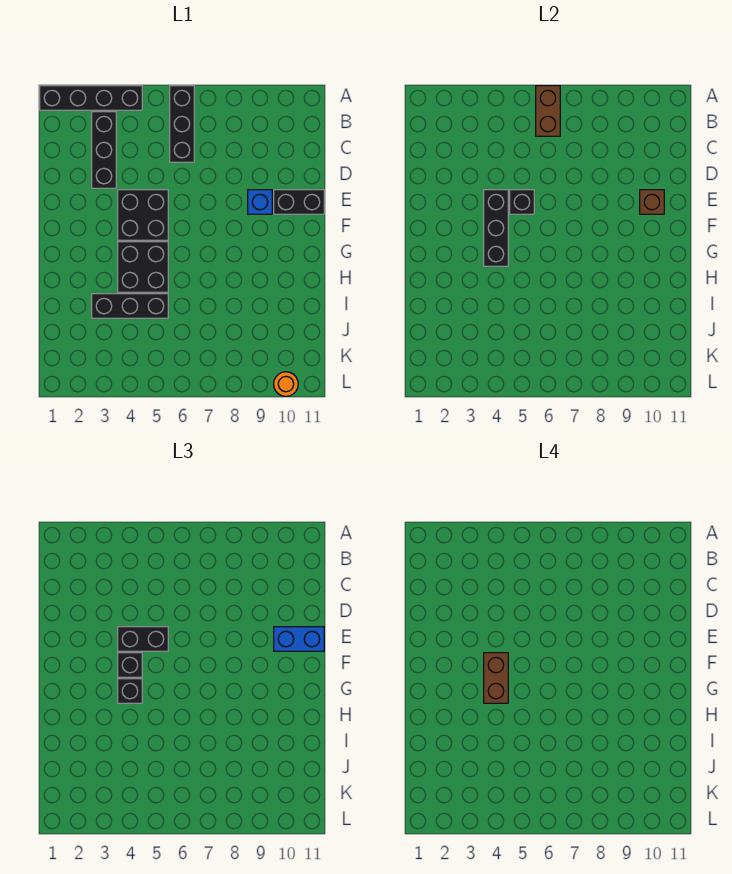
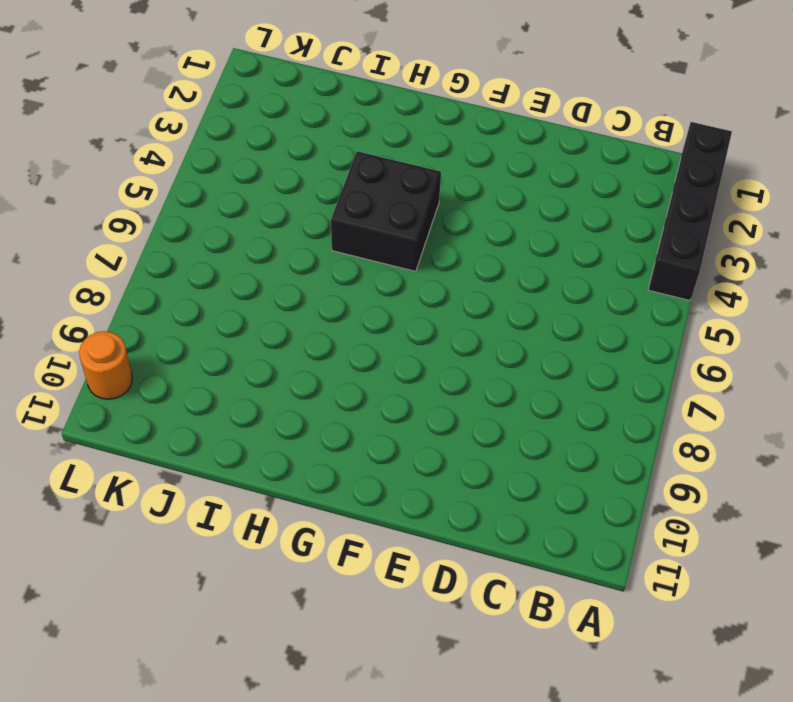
none -> black brick A6:C6 level 1
none -> black brick B3:D3 level 1
none -> black brick E4:F5 level 1

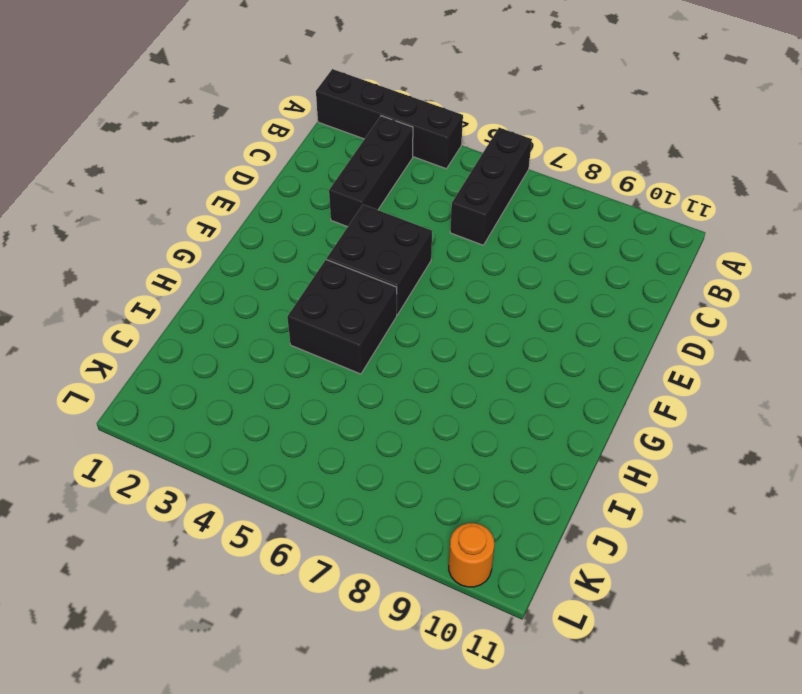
none -> blue brick E9 level 1
none -> black brick E10:E11 level 1
none -> black brick I3:I5 level 1

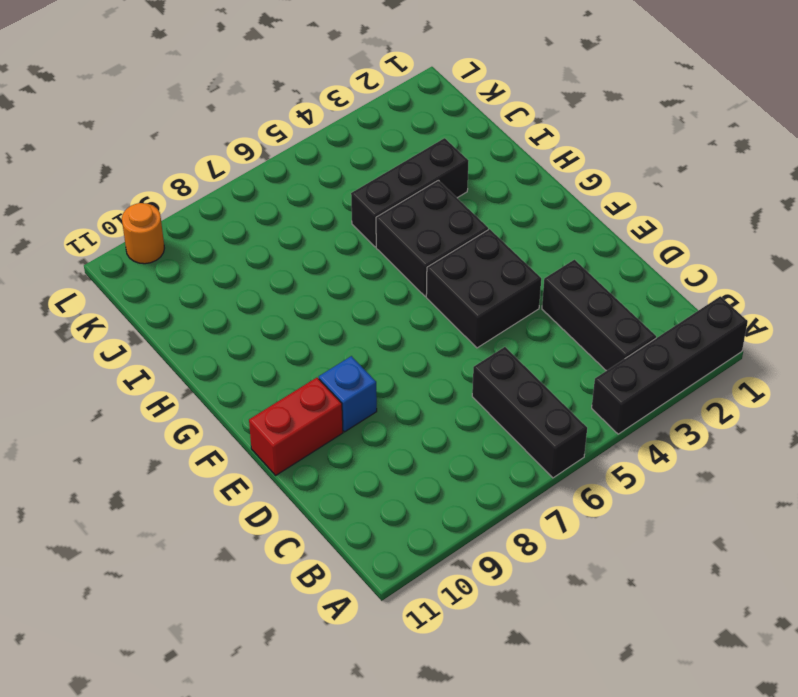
red brick E10:E11 level 1 -> black brick E10:E11 level 1
none -> brown brick A6:B6 level 2
none -> black brick E4:G4 level 2
none -> black brick E5 level 2

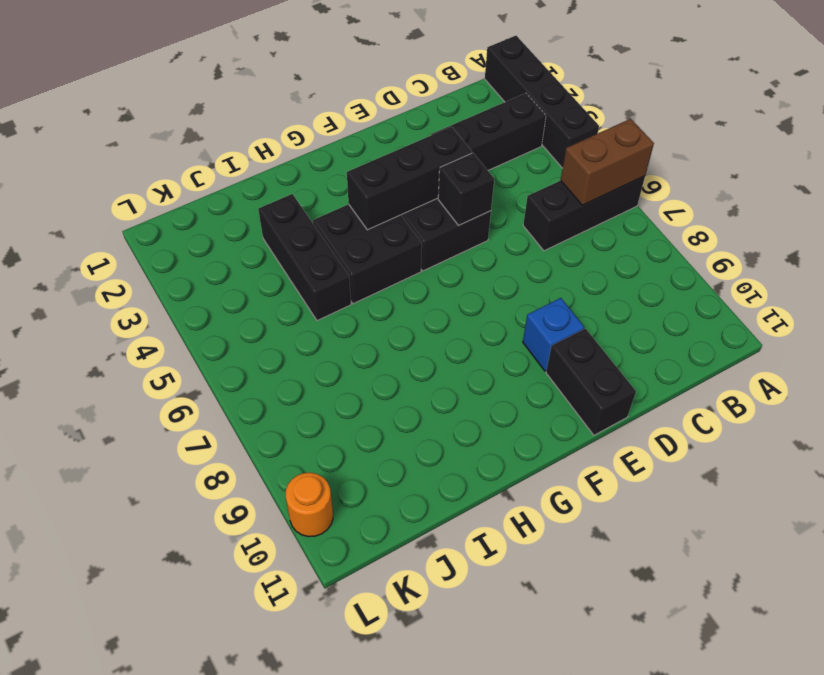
none -> brown brick E10 level 2
none -> black brick E4:E5 level 3
none -> blue brick E10:E11 level 3

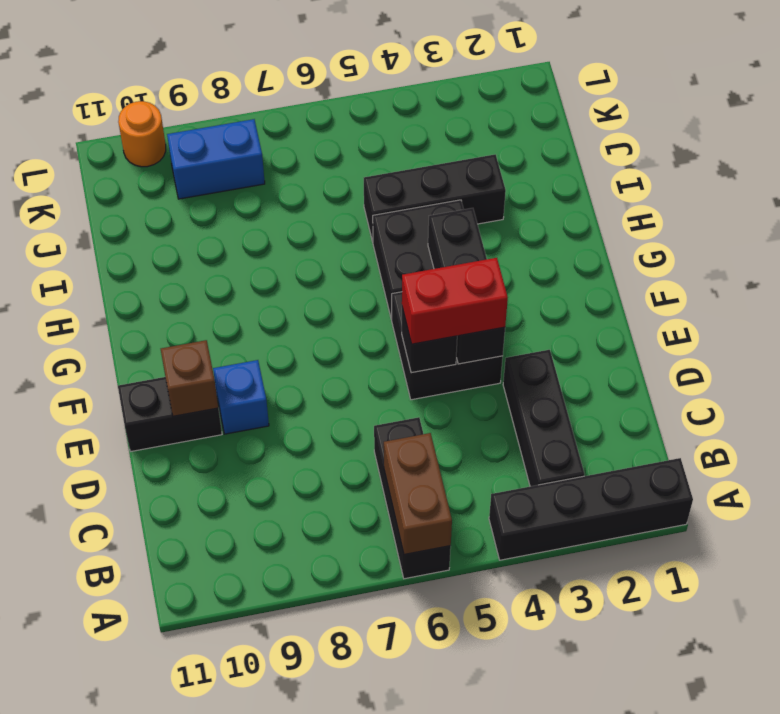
red brick E4:E5 level 3 -> black brick E4:E5 level 3
blue brick K8:K9 level 1 -> blue brick E10:E11 level 3
none -> black brick F4 level 3
none -> black brick G4 level 3
none -> brown brick F4:G4 level 4

